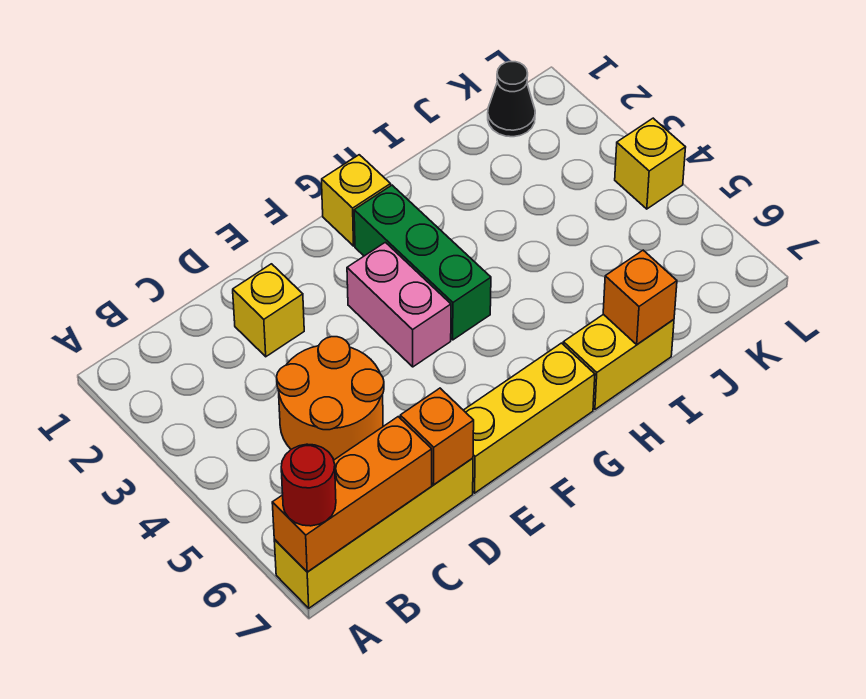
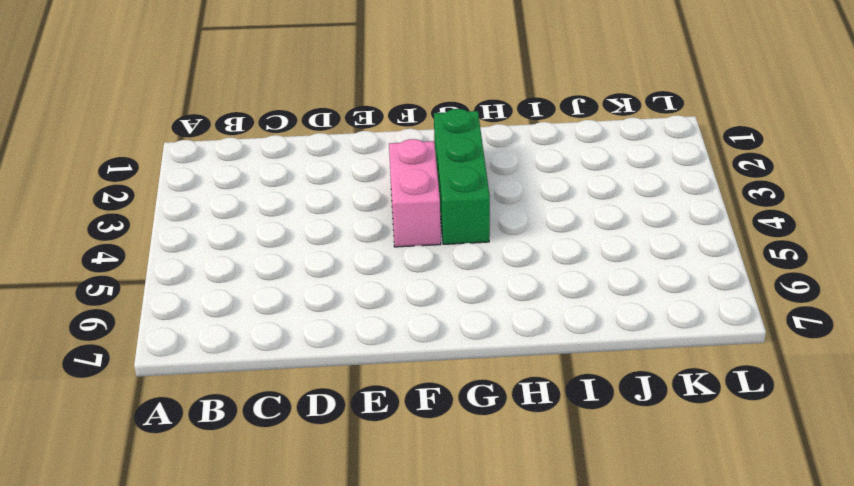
none -> yellow brick A7:D7 level 1
none -> orange round brick C4:D5 level 1
none -> yellow brick D2 level 1

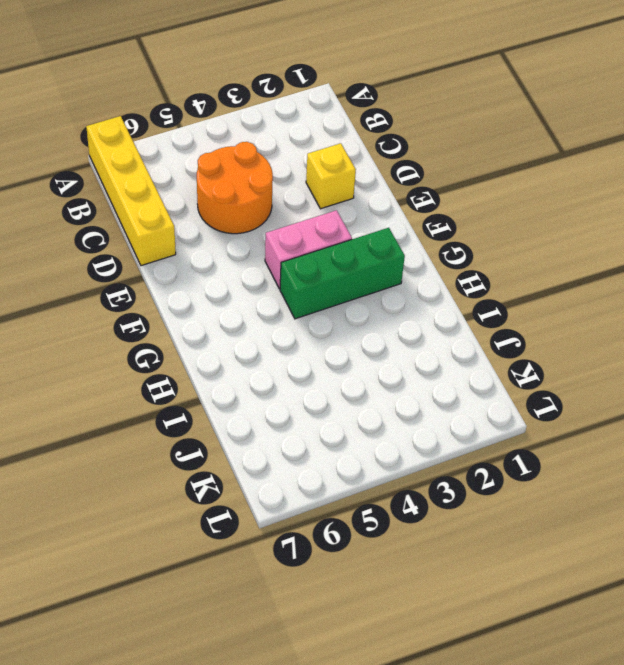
none -> yellow brick E7:G7 level 1
none -> yellow brick G1 level 1
none -> yellow brick H7:I7 level 1

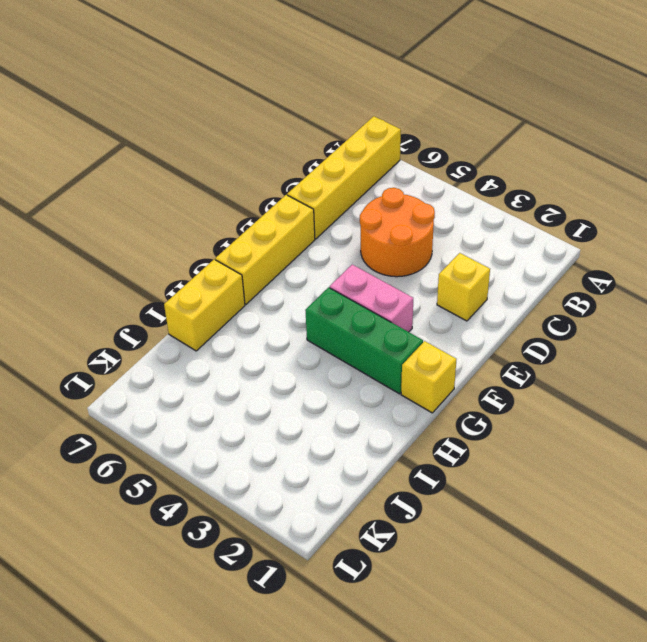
none -> black cone K1 level 1
none -> yellow brick L4 level 1
none -> orange brick A7:C7 level 2

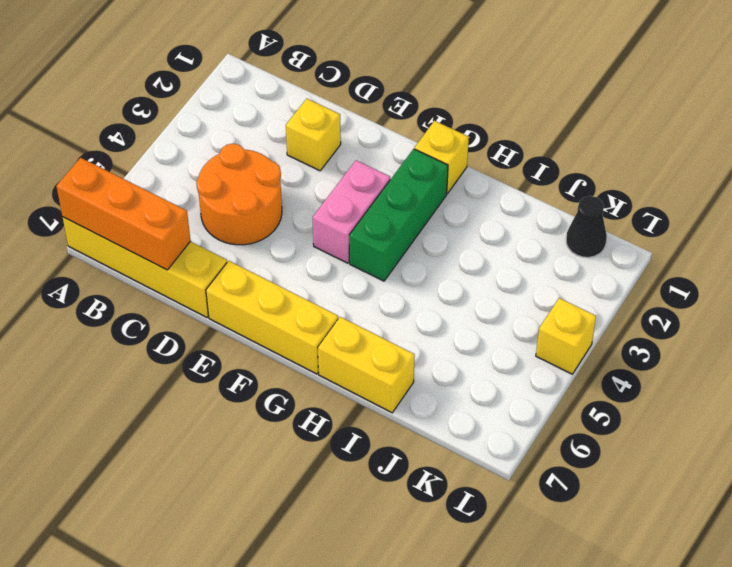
none -> orange brick D7 level 2
none -> orange brick I7 level 2
none -> red round brick A7 level 3

